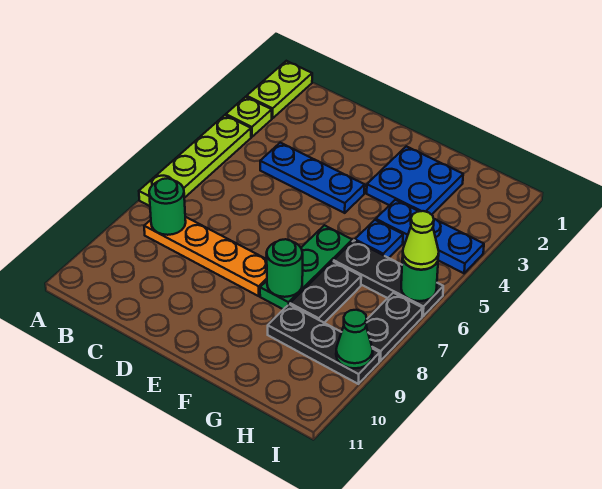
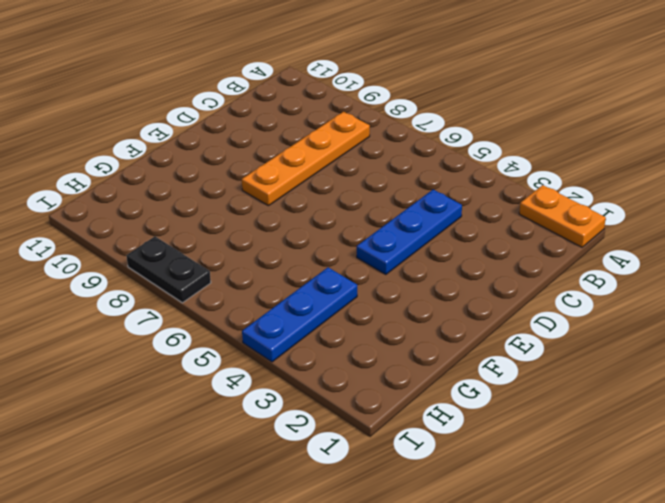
orange plate A1:A2 level 1 -> lime plate A1:A2 level 1
none -> lime plate A3 level 1
none -> lime plate A4:A7 level 1
none -> blue plate F2:G3 level 1

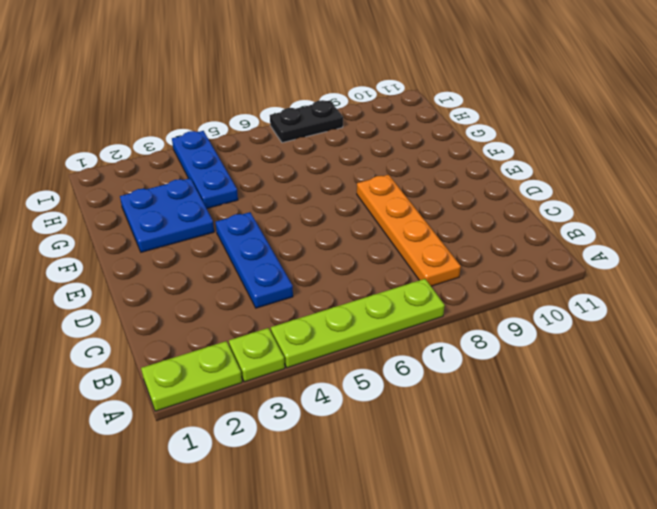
none -> green plate F6:F8 level 1
none -> blue plate G5 level 1
none -> black plate G6:I6 level 1

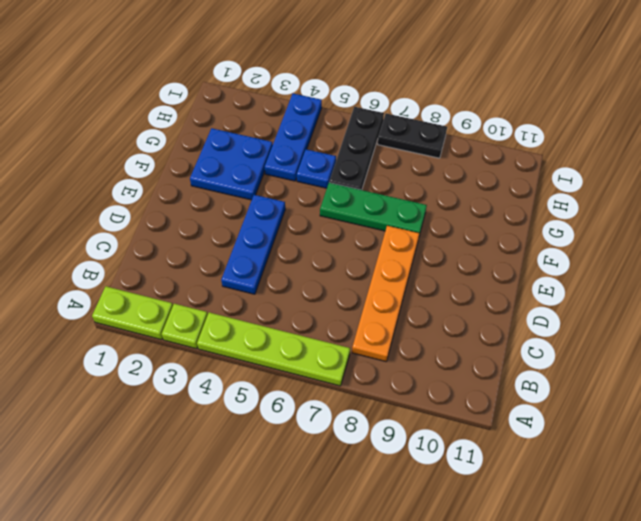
none -> black plate G7:G8 level 1
none -> black plate G9:I9 level 1
none -> green round brick B8 level 2

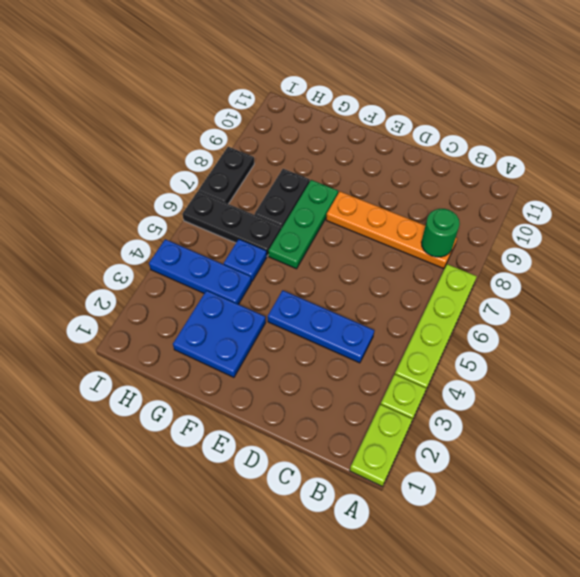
none -> black plate G9:I9 level 1
none -> green round brick F8 level 2
none -> green round brick I6 level 2

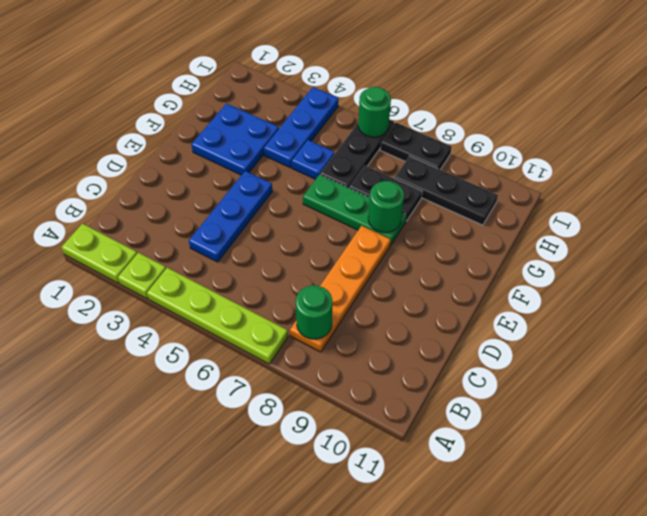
black plate H8:H10 level 1 -> black plate G9:I9 level 1
none -> green cone I9 level 2
none -> lime cone I6 level 3

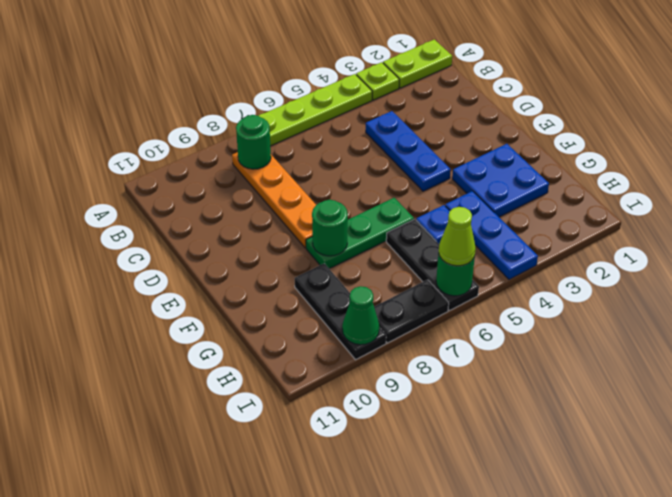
none -> black plate G7:G8 level 1

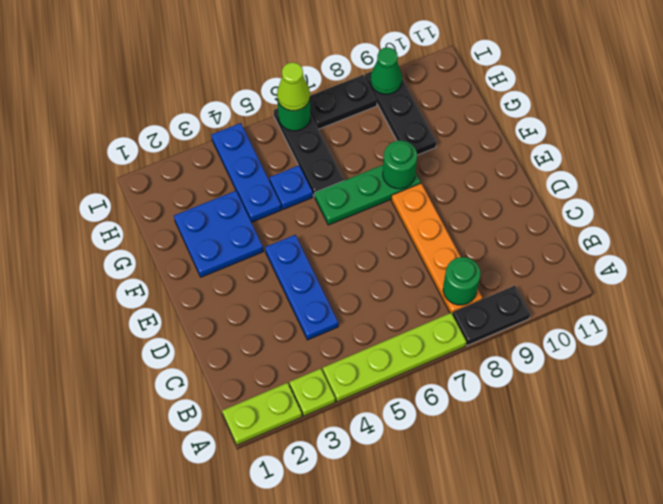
black plate A8:A9 level 1 -> black plate G7:G8 level 1

